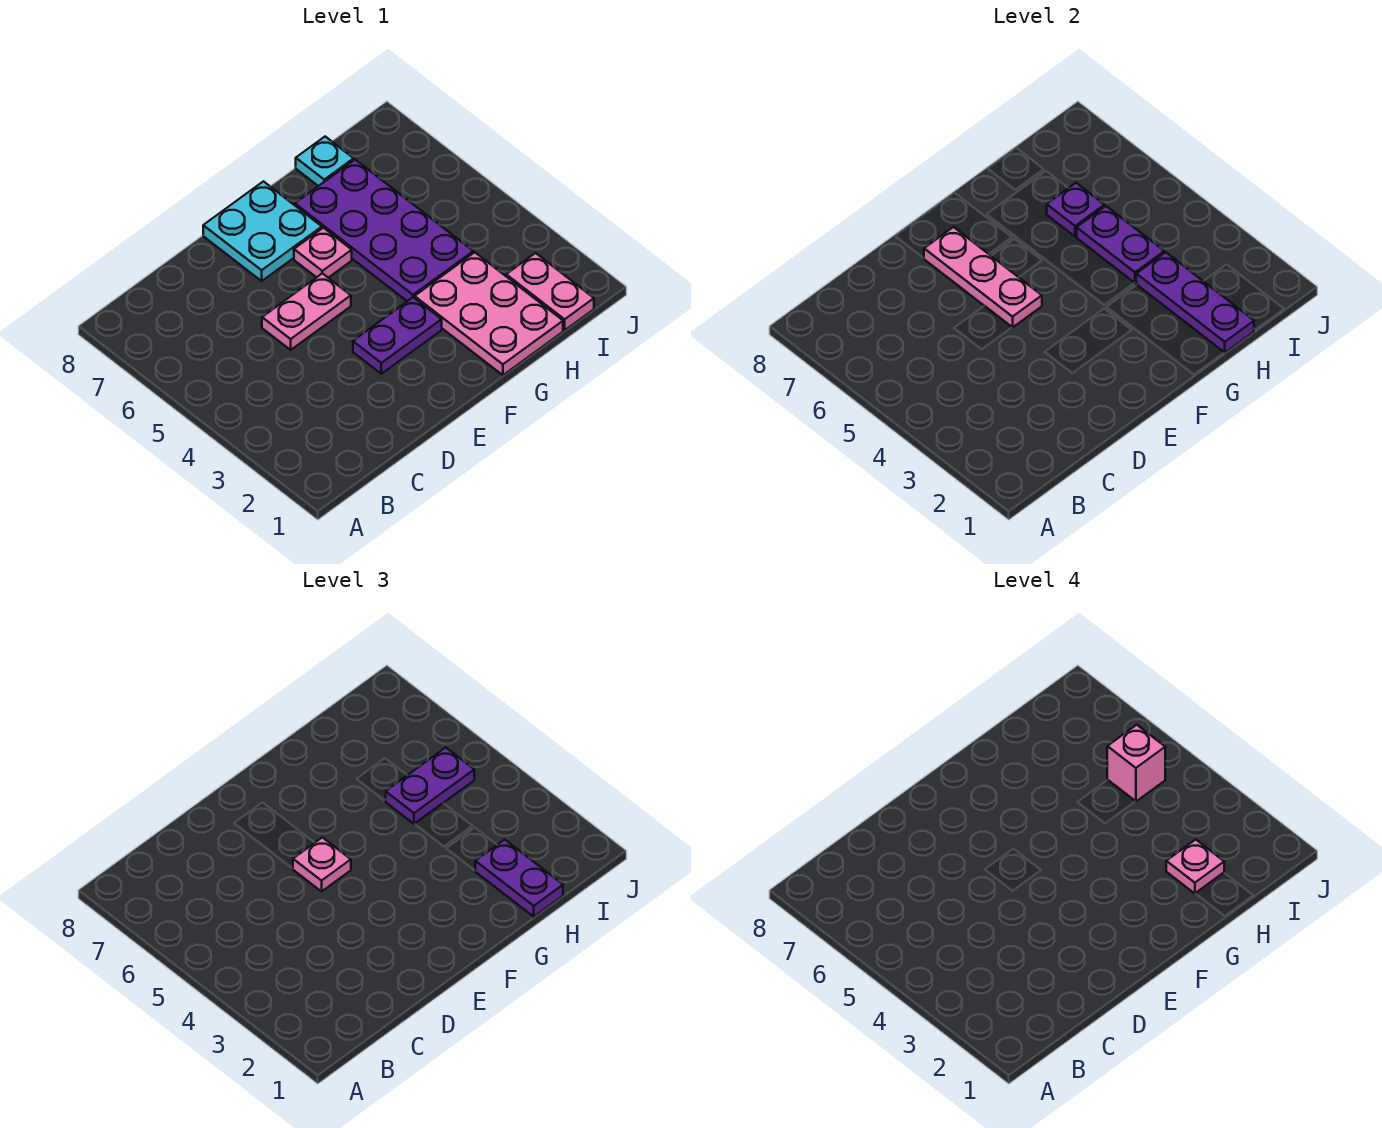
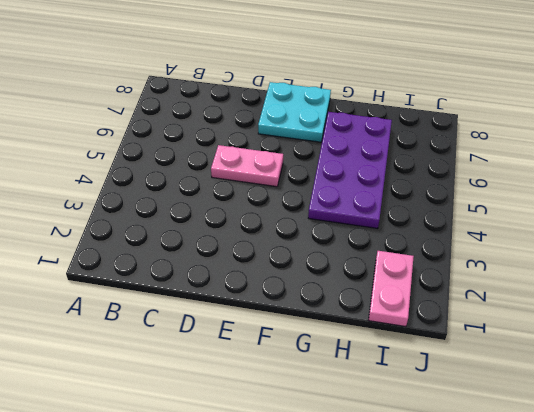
none -> purple plate E3:F3 level 1
none -> pink plate F6 level 1
none -> pink plate G1:H3 level 1

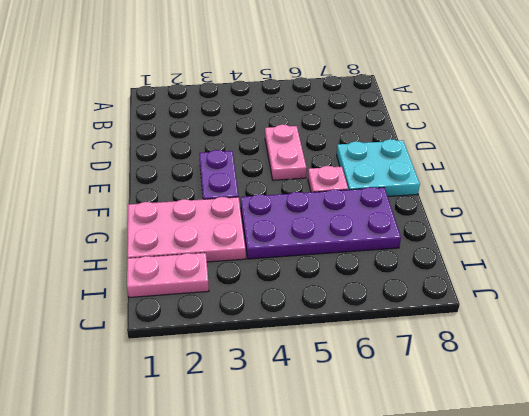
none -> cyan plate H8 level 1
none -> pink plate E5:E7 level 2
none -> purple plate H1:H3 level 2

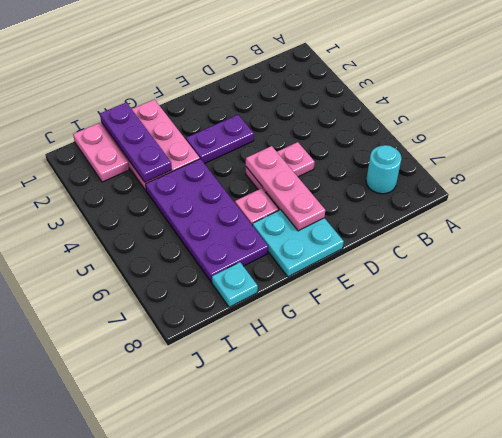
cyan round brick B7 level 1 -> none
none -> purple plate H4:H5 level 2
none -> purple plate H6 level 2
none -> pink plate E5 level 3

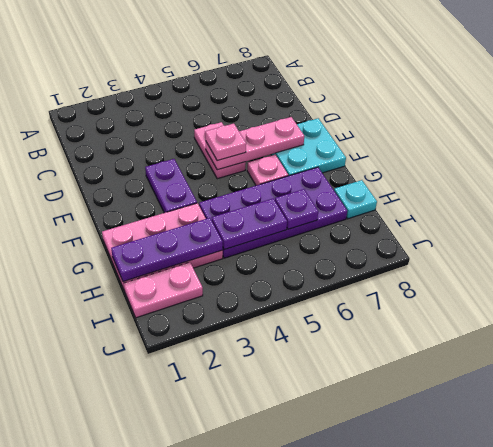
none -> purple plate H1:H2 level 3
none -> purple plate H5:I5 level 3
none -> pink plate H2 level 4

